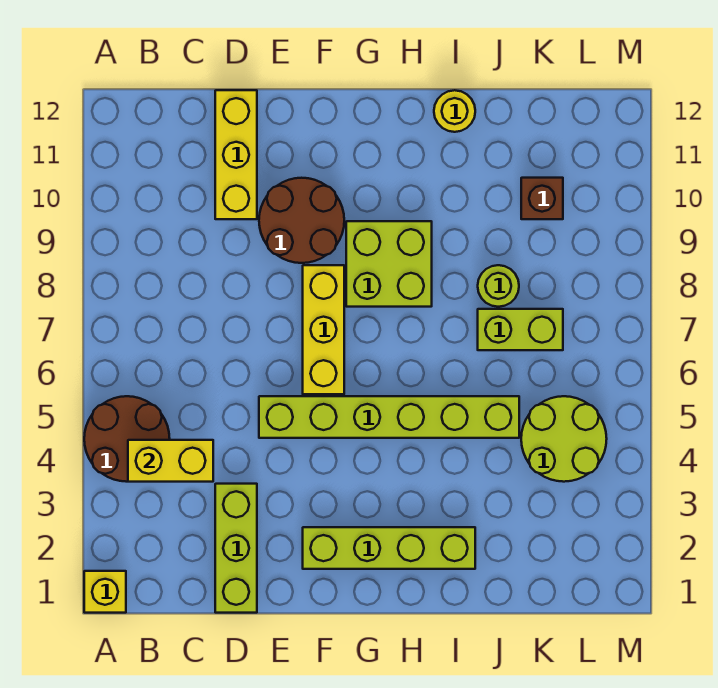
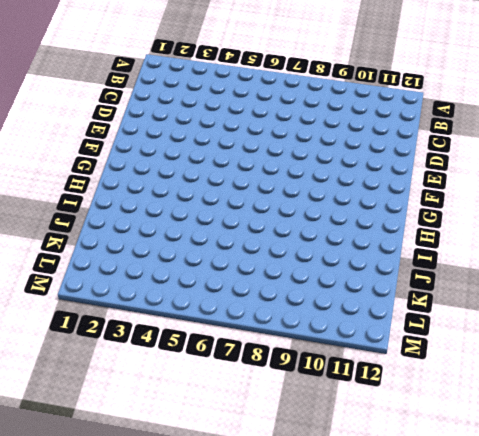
none -> yellow brick A1 level 1
none -> brown round brick A4:B5 level 1
none -> lime brick D1:D3 level 1

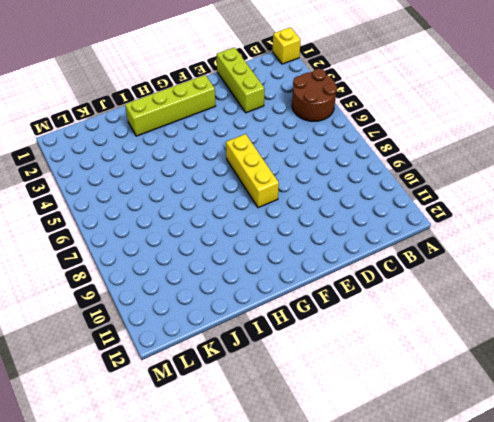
none -> yellow brick D10:D12 level 1
none -> lime brick E5:J5 level 1
none -> brown round brick E9:F10 level 1

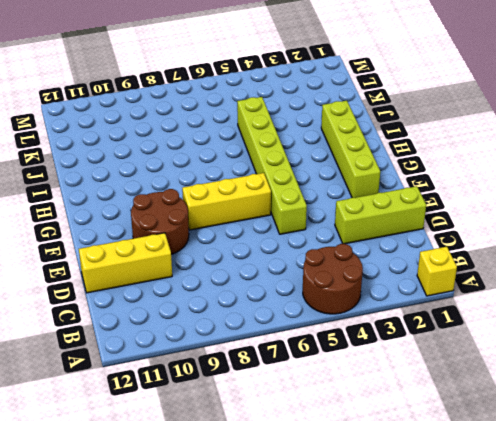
none -> lime brick G8:H9 level 1
none -> yellow round brick I12 level 1
none -> lime brick J7:K7 level 1

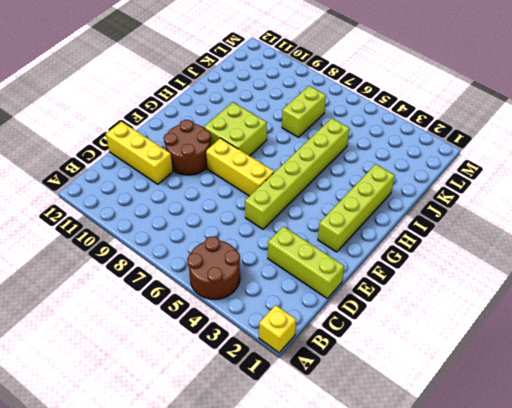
none -> yellow round brick I12 level 1
none -> lime round brick J8 level 1
none -> lime round brick K4:L5 level 1

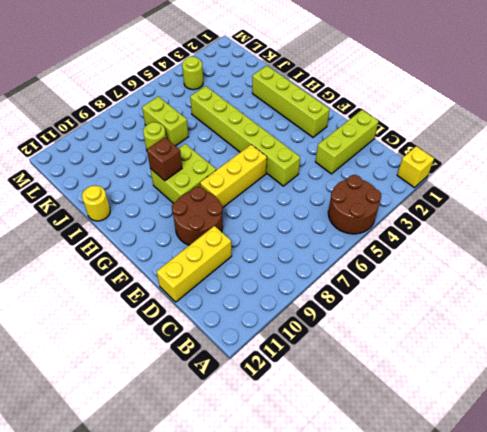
brown brick H9 level 2 -> brown brick K10 level 1
lime round brick L4 level 1 -> lime round brick K4:L5 level 1
none -> yellow brick B4:C4 level 2

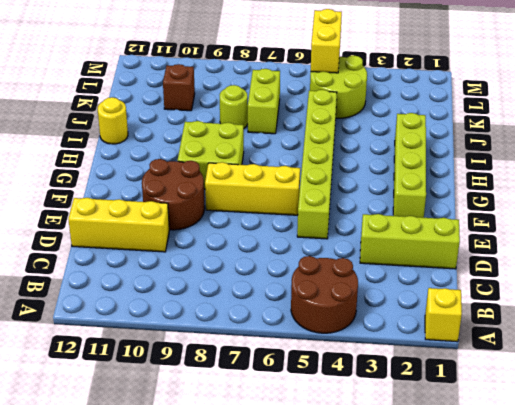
yellow brick L5:M5 level 2 -> yellow brick B4:C4 level 2

